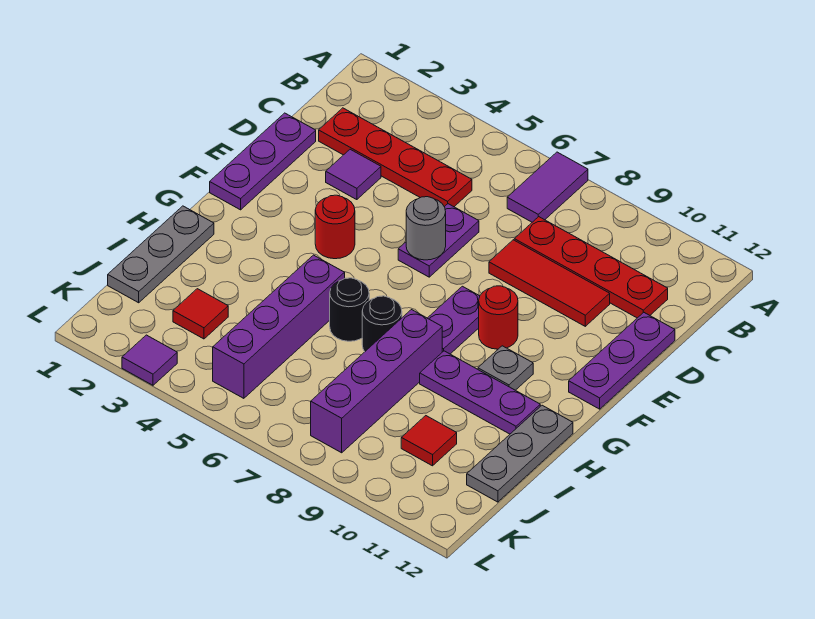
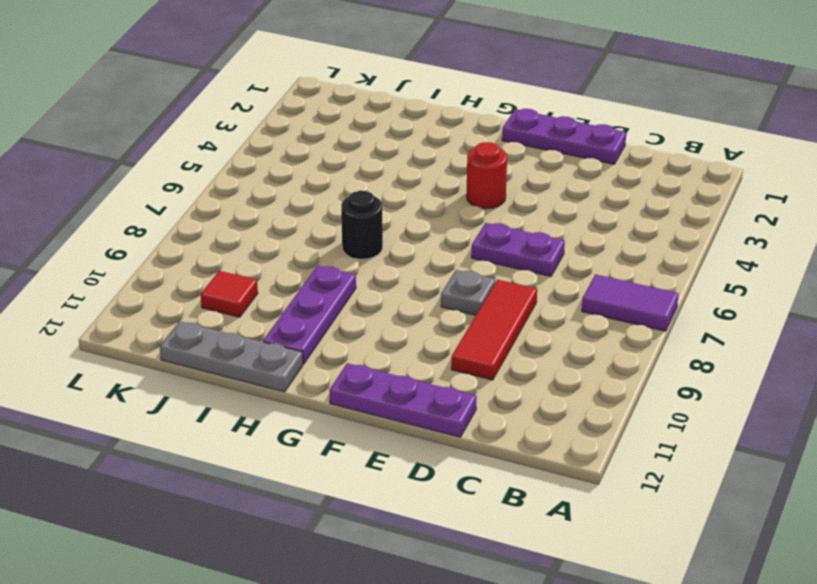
grey plate E8 level 1 -> grey plate G10 level 1
none -> red plate C2:C5 level 1
none -> red plate C8:C11 level 1
none -> purple tile D3 level 1

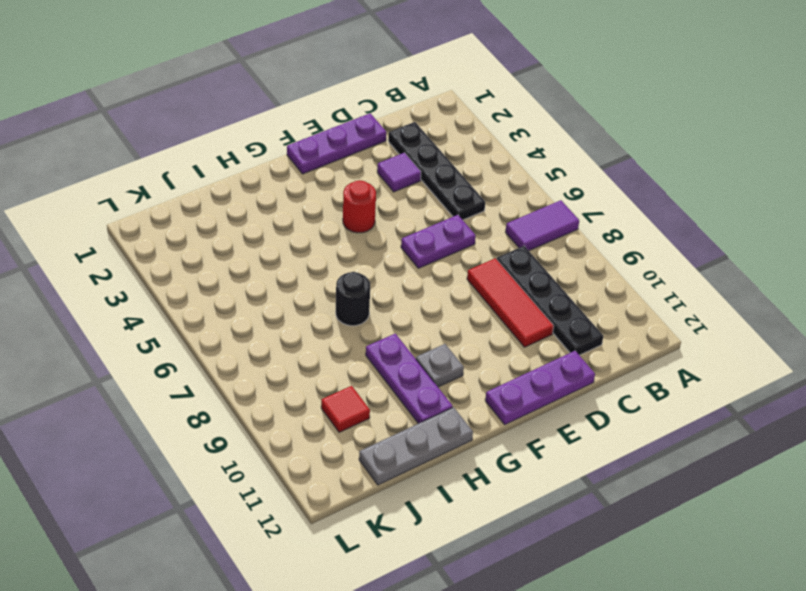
black plate C2:C5 level 1 -> red plate C2:C5 level 1
black plate C8:C11 level 1 -> red plate C8:C11 level 1
none -> purple plate F8:G8 level 1
none -> red round brick F9 level 1
none -> grey plate H1:J1 level 1

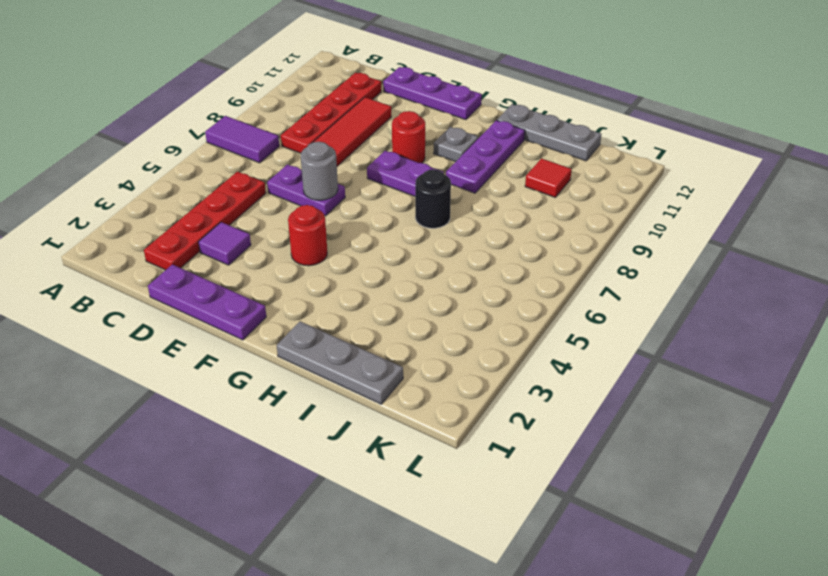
none -> purple brick H5:K5 level 1
none -> black round brick H6 level 1
none -> purple brick H8:K8 level 1

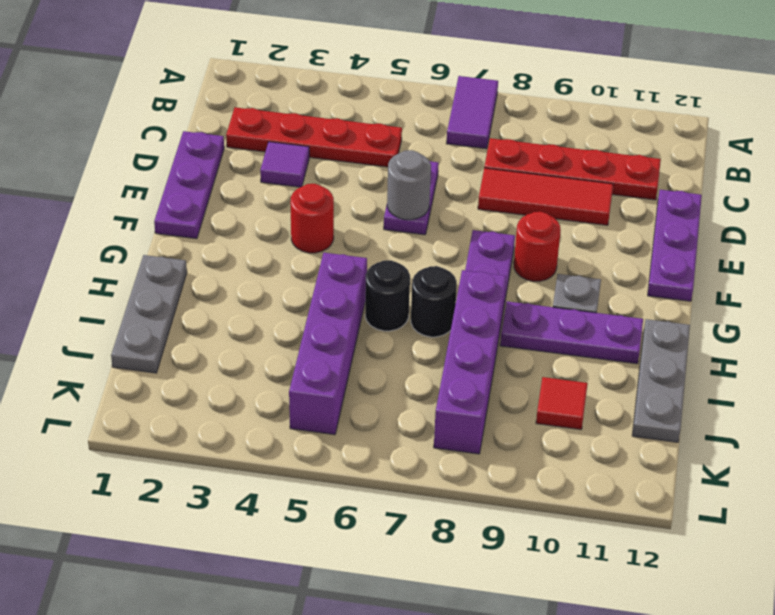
none -> red tile J3 level 1
none -> purple tile L3 level 1

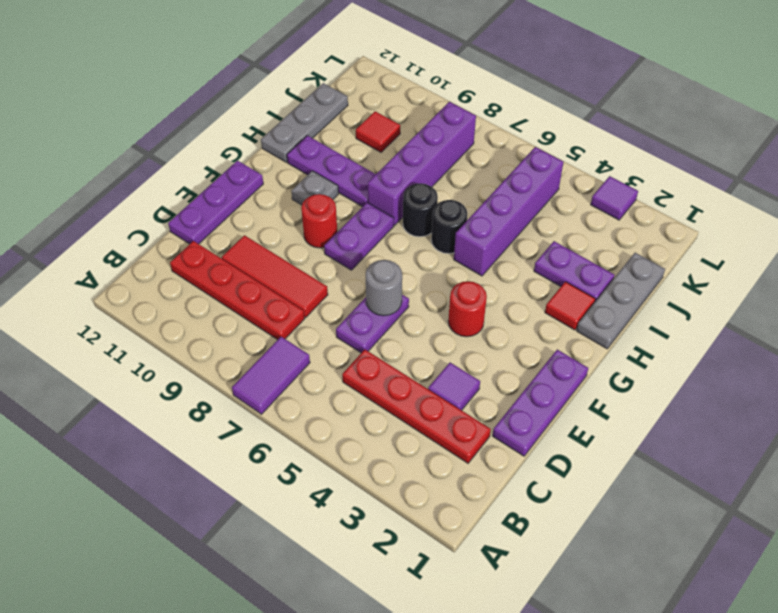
red tile H2 level 1 -> red tile J3 level 1
purple plate I2:I3 level 1 -> none

